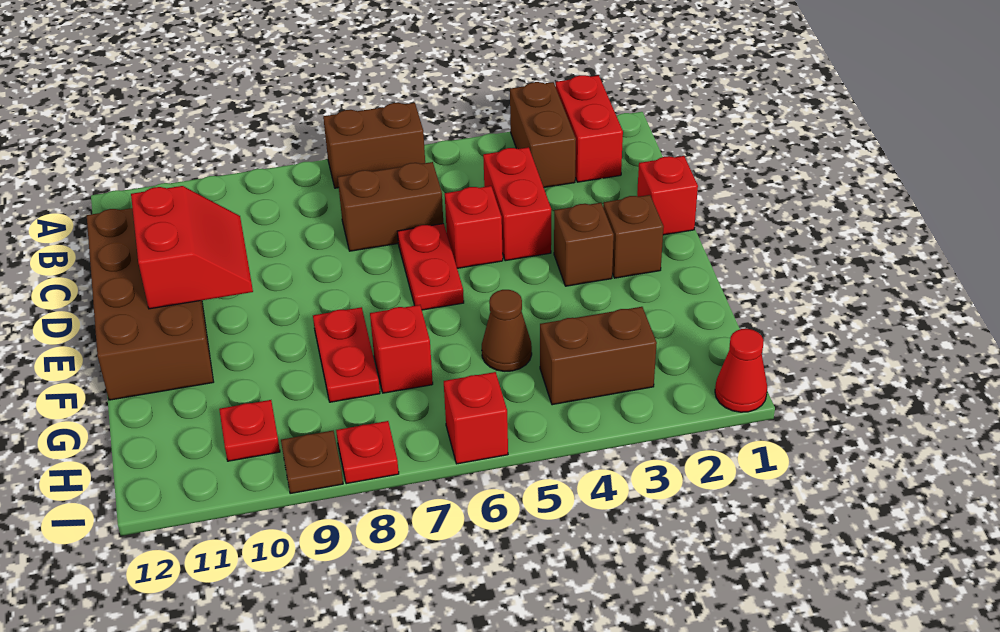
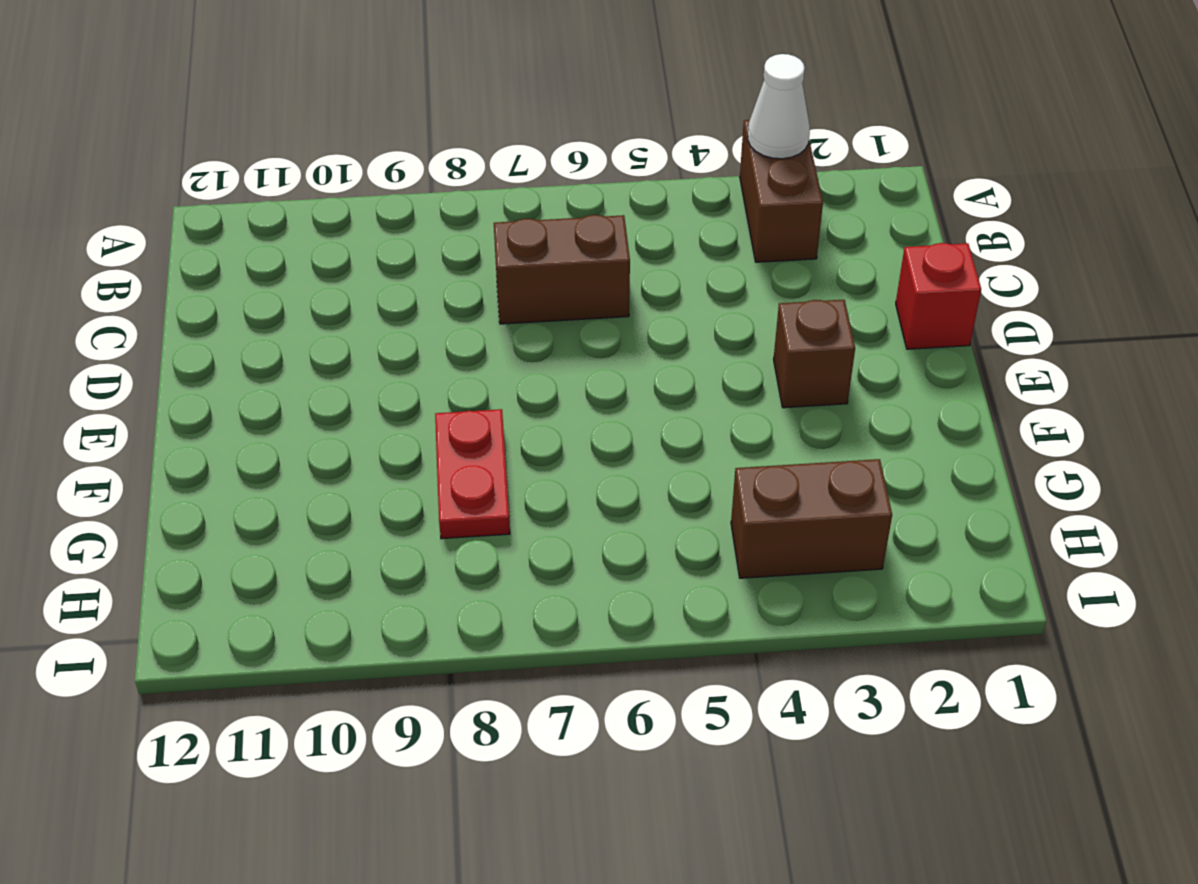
white cone A3 level 2 -> none
none -> red brick A2:B2 level 1
none -> brown brick A6:A7 level 1
none -> red brick C4:D4 level 1

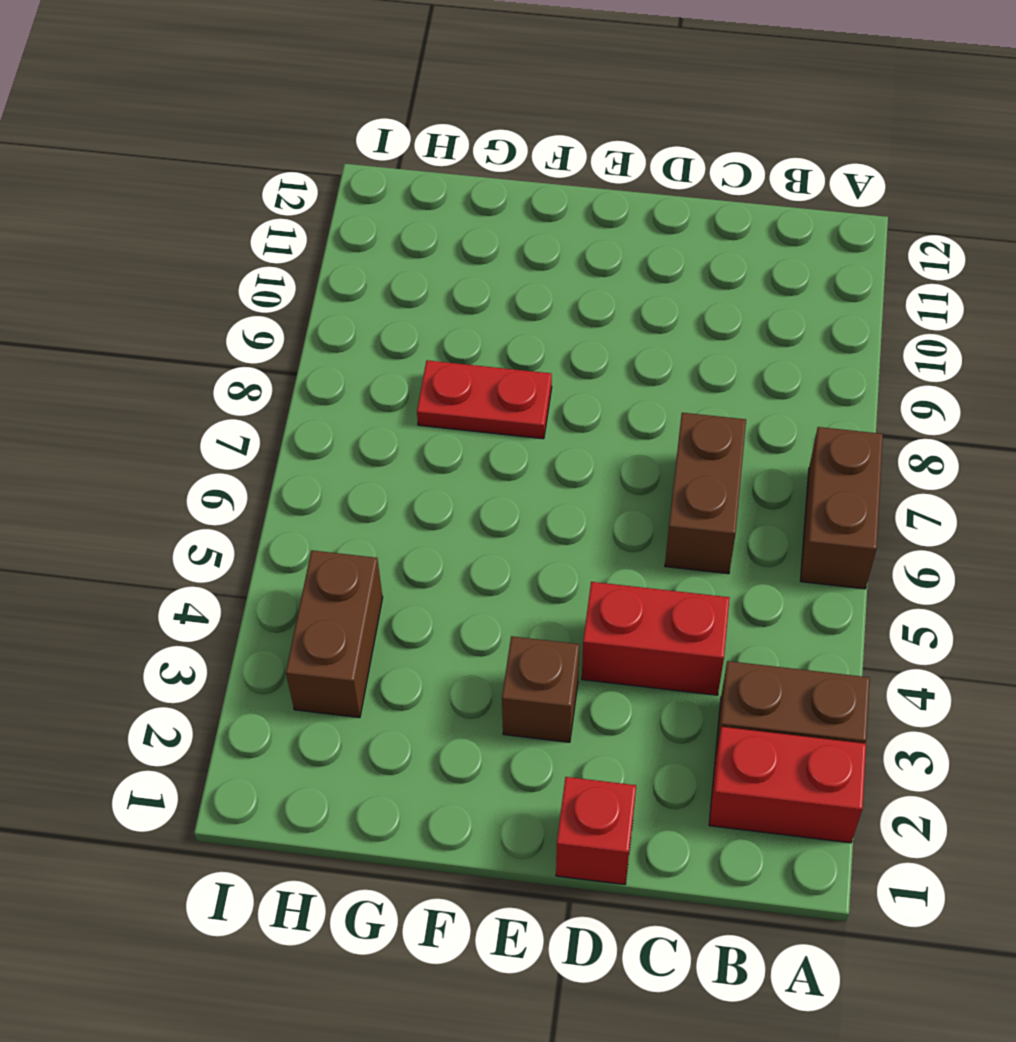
none -> brown brick C11:F12 level 1
none -> red brick D5 level 1
none -> red plate D6:E6 level 1

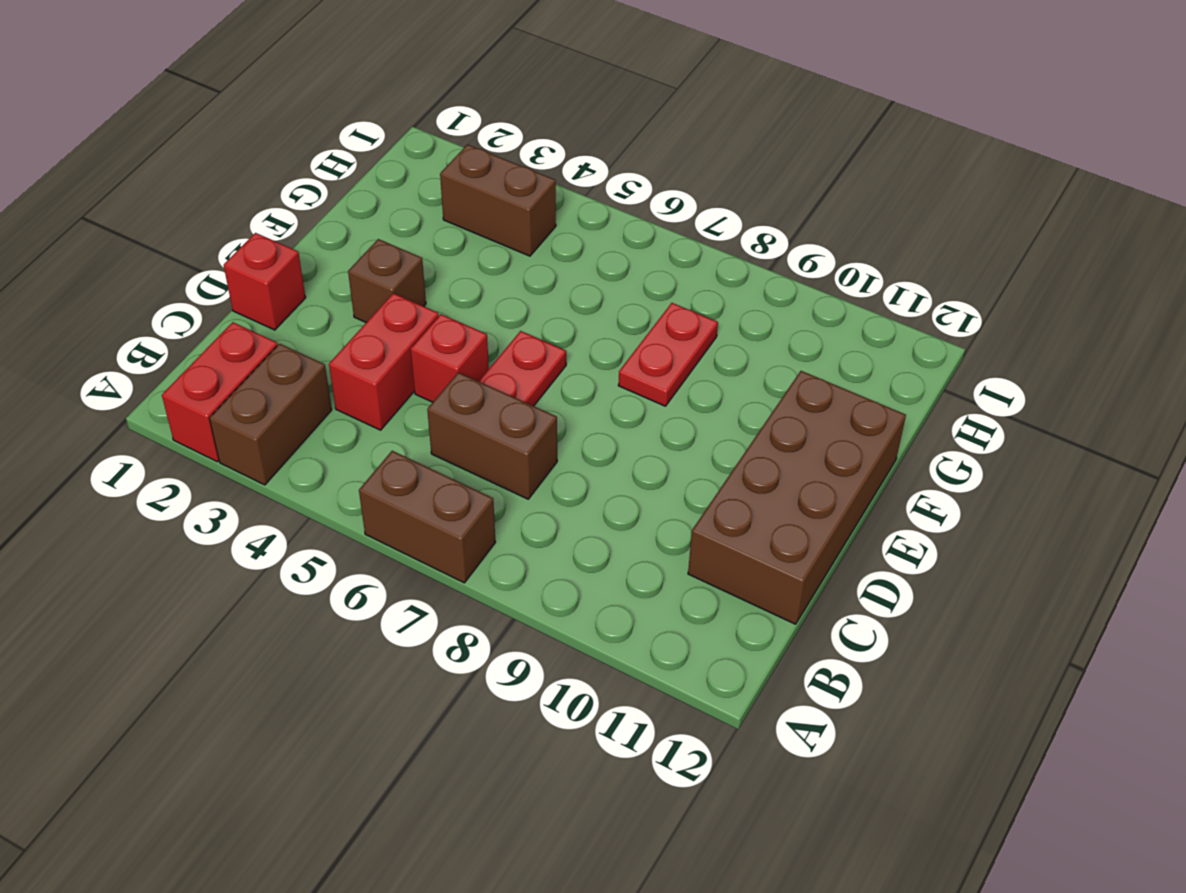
none -> brown brick E2 level 1
none -> brown cone G5 level 1
none -> red brick G7 level 1

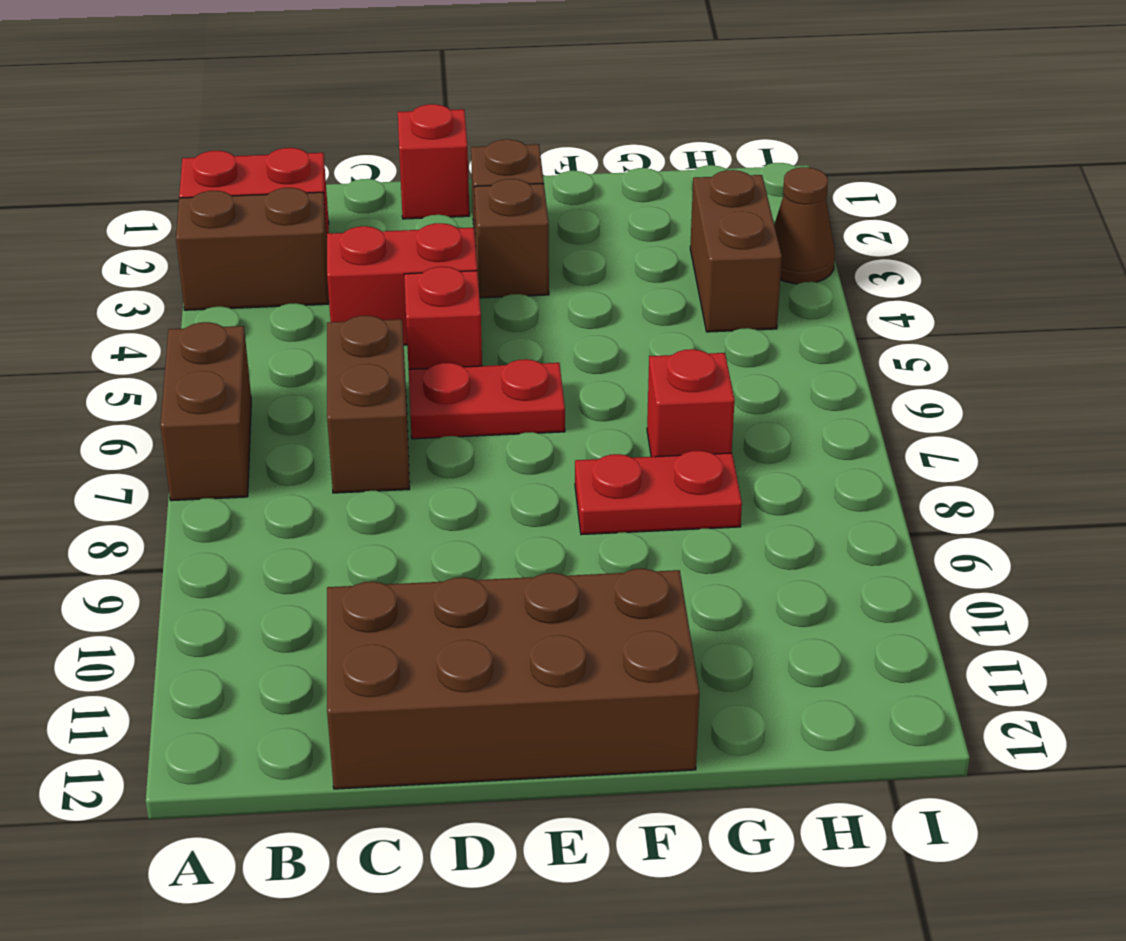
brown cone I3 level 1 -> brown cone G5 level 1
none -> red plate H10 level 1
none -> red cone I1 level 1
none -> red brick I6 level 1

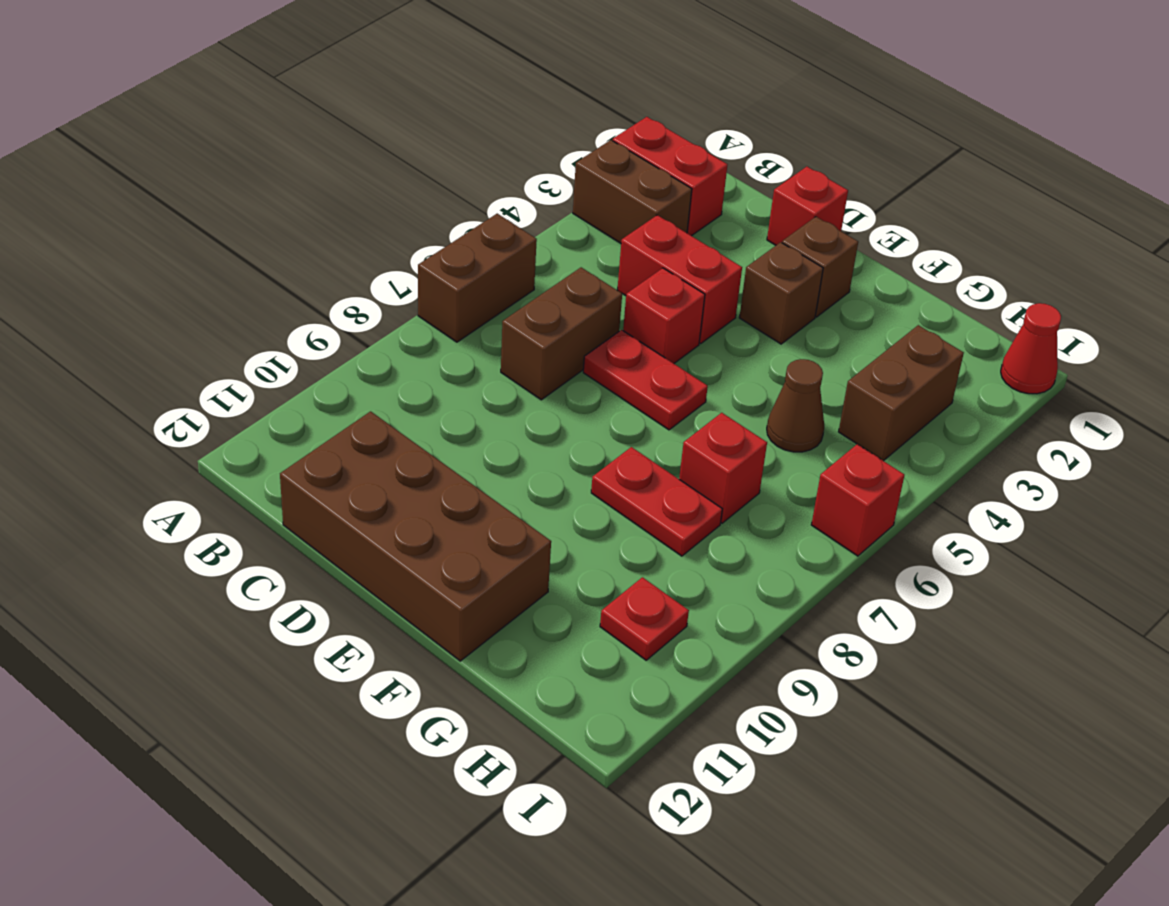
none -> red plate I8 level 1
none -> brown plate I9 level 1
none -> red slope D10:E11 level 2 top 11

